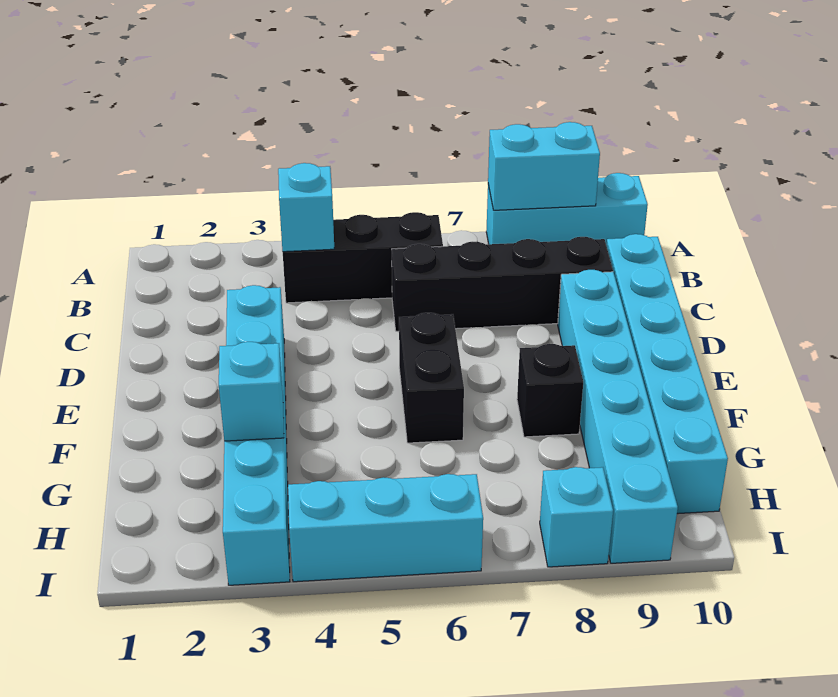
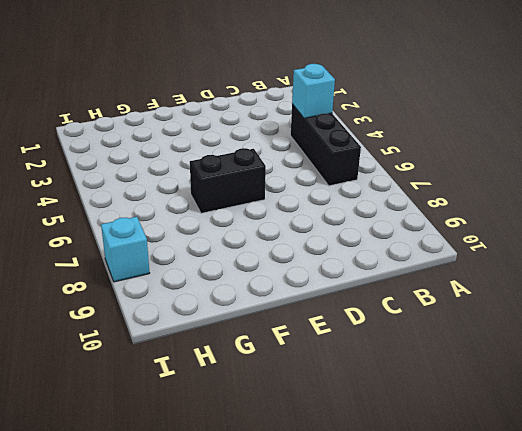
none -> cyan brick A8:A10 level 1
none -> black brick C6:C9 level 1
none -> cyan brick C10:H10 level 1

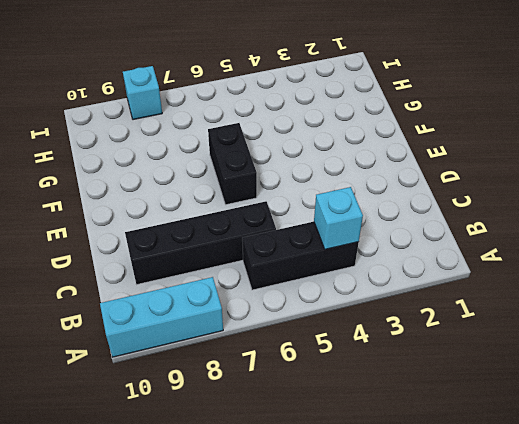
none -> cyan brick C10:H10 level 1
none -> cyan brick D3:I3 level 1
none -> cyan brick D9:I9 level 1

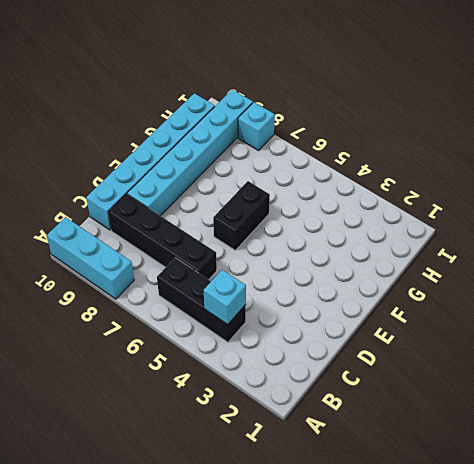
none -> cyan brick D3:I3 level 1
none -> black brick F8 level 1
none -> cyan brick I4:I6 level 1

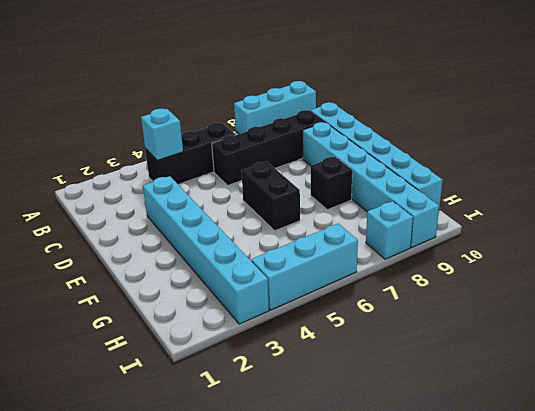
none -> cyan brick A8:A9 level 2
none -> cyan brick G3 level 2

